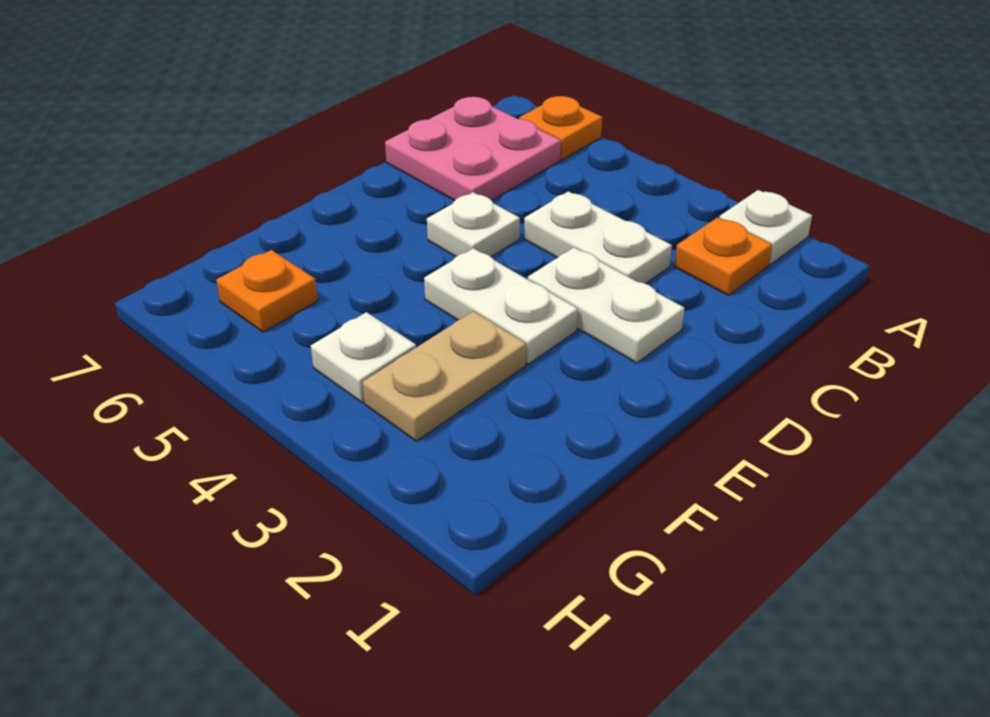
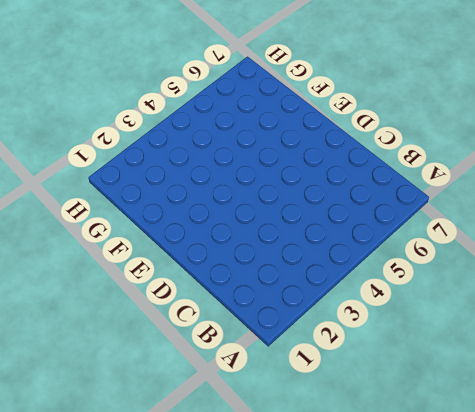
none -> white plate A2 level 1
none -> orange plate A6 level 1

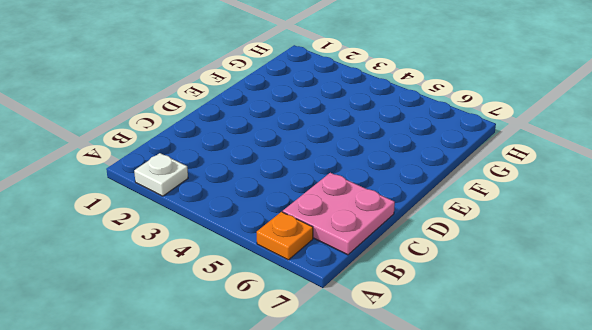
none -> orange plate B2 level 1
none -> white plate C3:C4 level 1

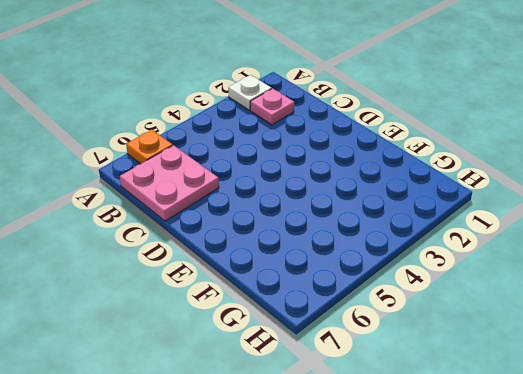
pink plate B2 level 1 -> orange plate B2 level 1
none -> white plate C3:C4 level 1
none -> white plate D2:D3 level 1

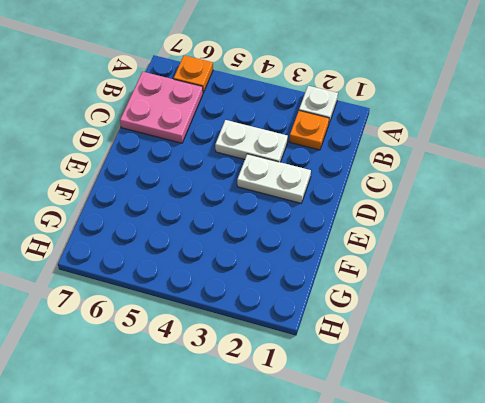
none -> white plate D5 level 1
none -> white plate E3:E4 level 1

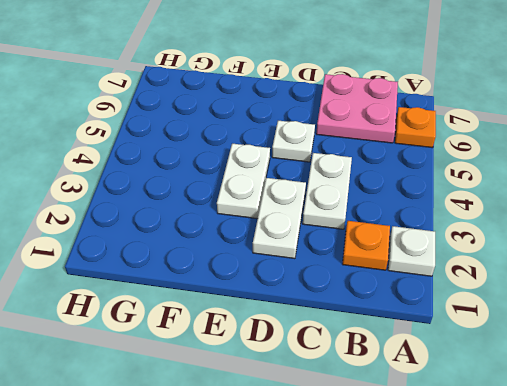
none -> tan plate F3:G3 level 1
none -> white plate G4 level 1

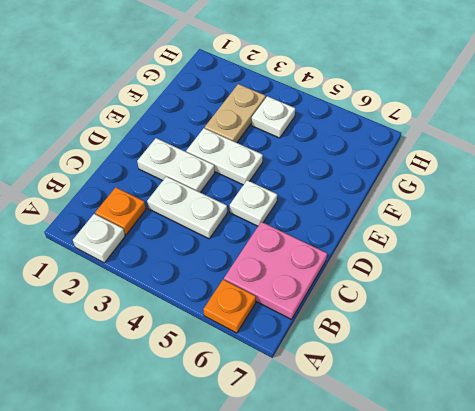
none -> orange plate G6 level 1

